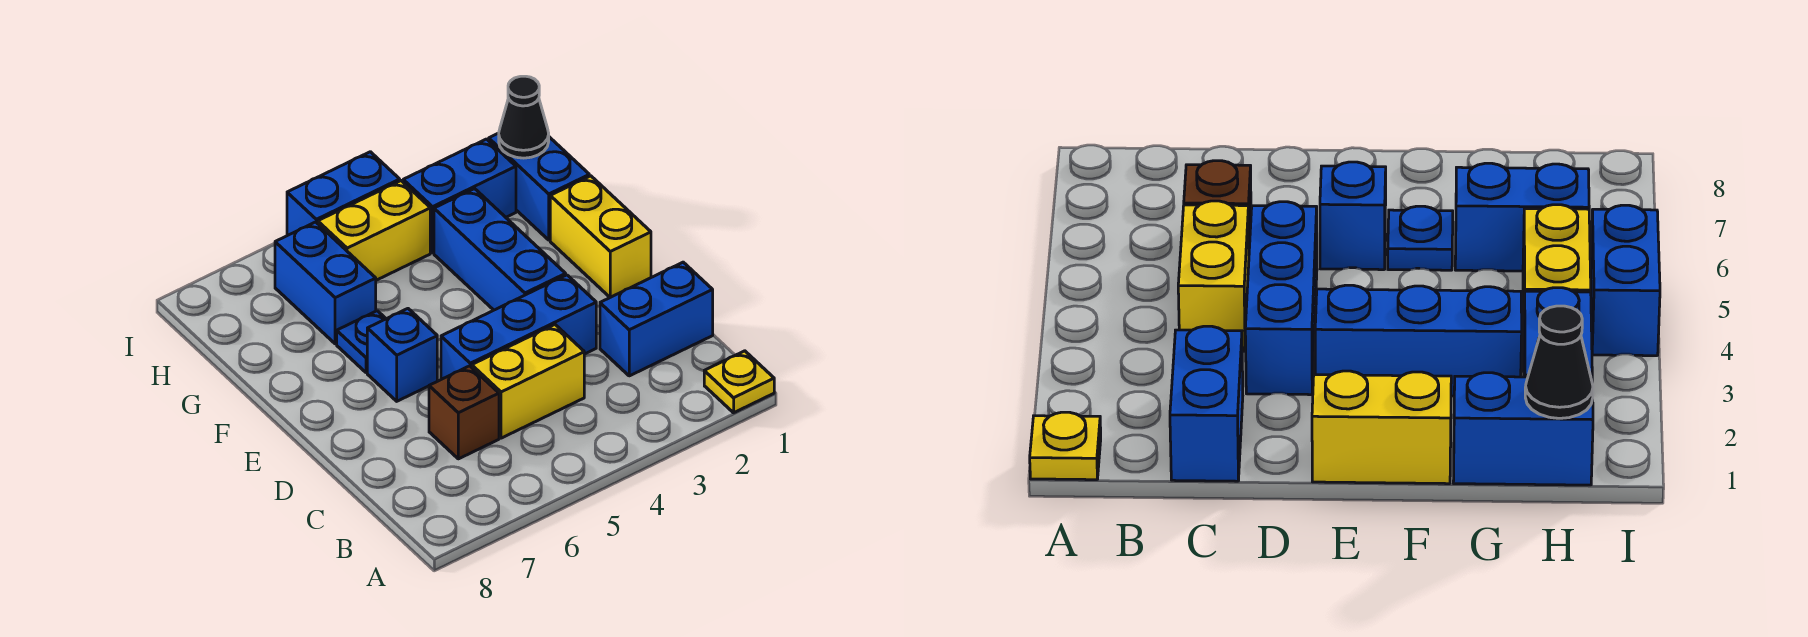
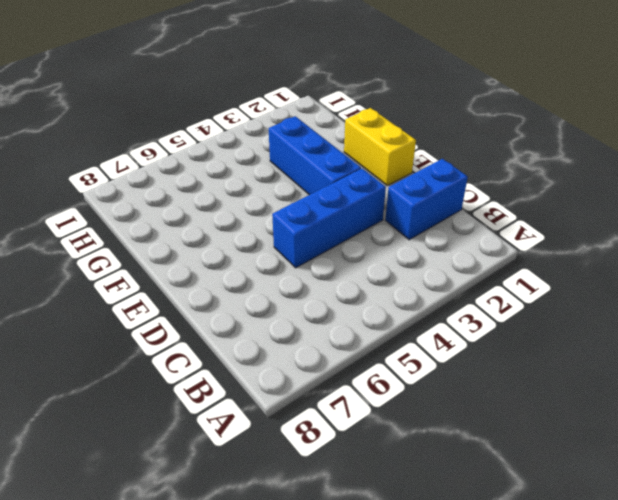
none -> yellow plate A1 level 1
none -> yellow brick C4:C5 level 1
none -> brown brick C6 level 1

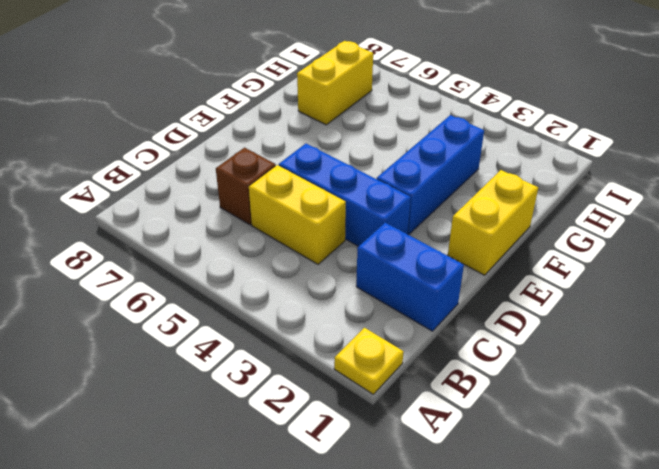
yellow brick G7:H7 level 1 -> yellow brick H4:H5 level 1
none -> blue brick E6 level 1
none -> blue plate F6 level 1
none -> blue brick G1:H1 level 1

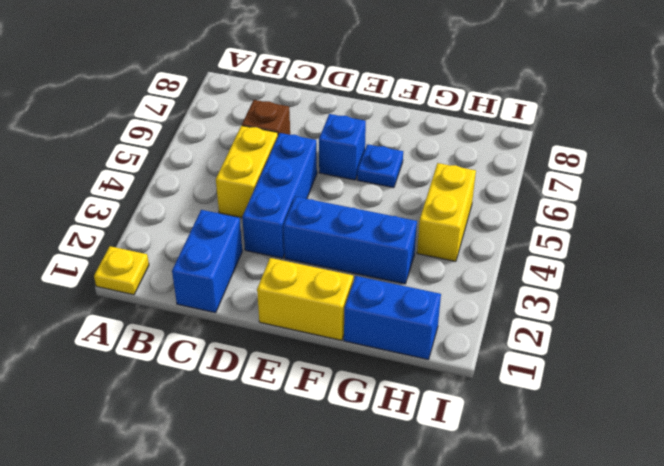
none -> blue brick G6:H6 level 1
none -> blue brick H2:H3 level 1
none -> blue brick I4:I5 level 1

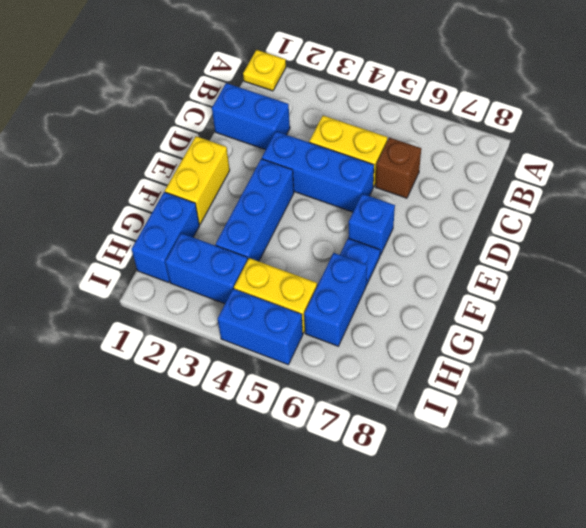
none -> black cone H1 level 2

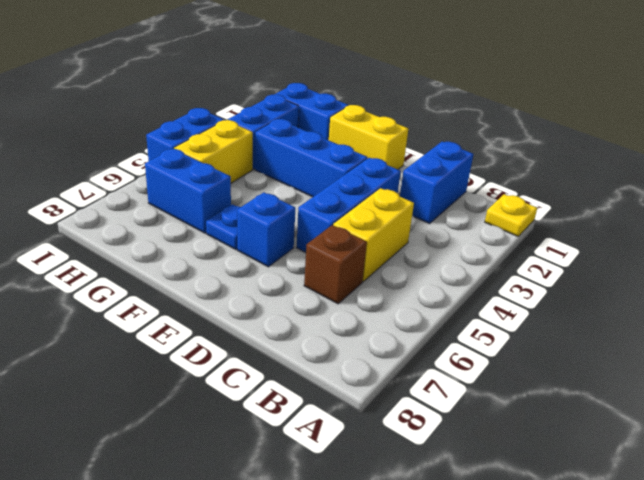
none -> black cone H1 level 2

